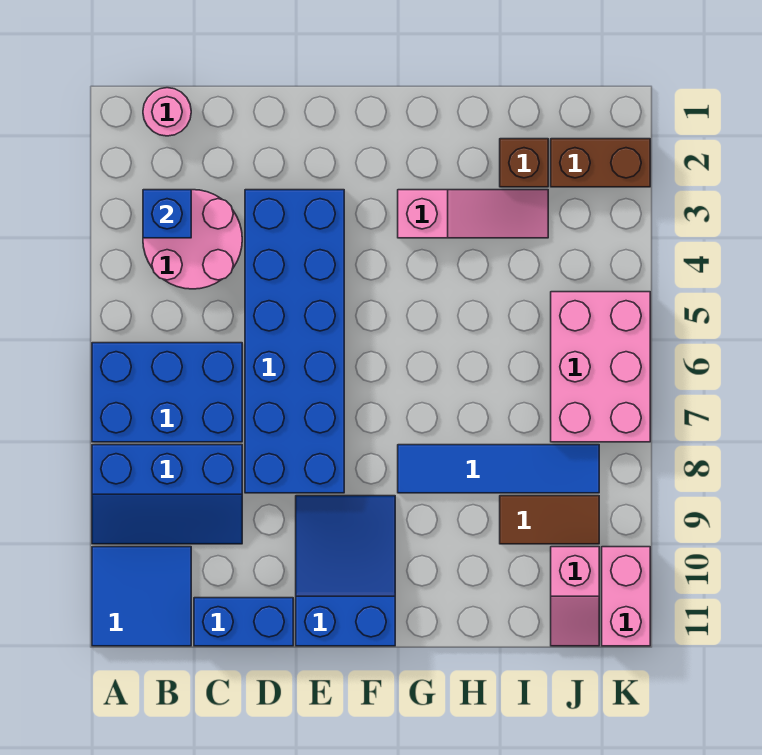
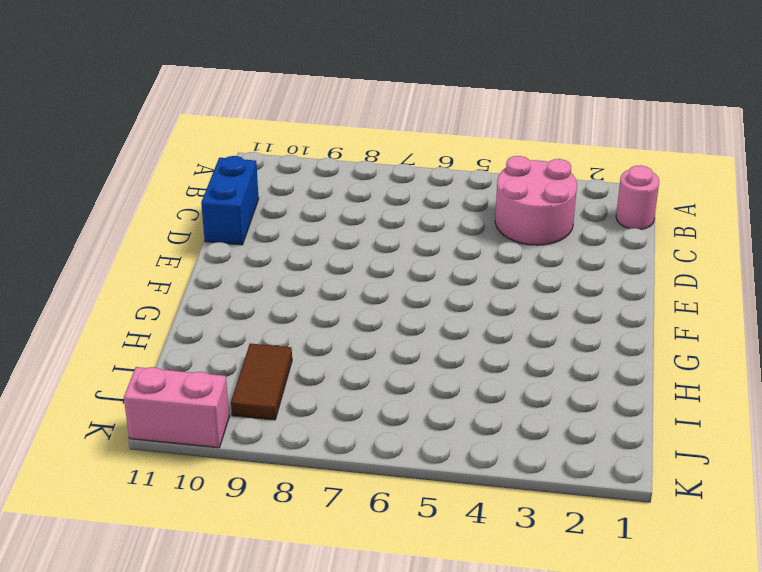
none -> blue brick A6:C7 level 1
none -> blue slope A8:C9 level 1 top 8
none -> blue tile A10:B11 level 1

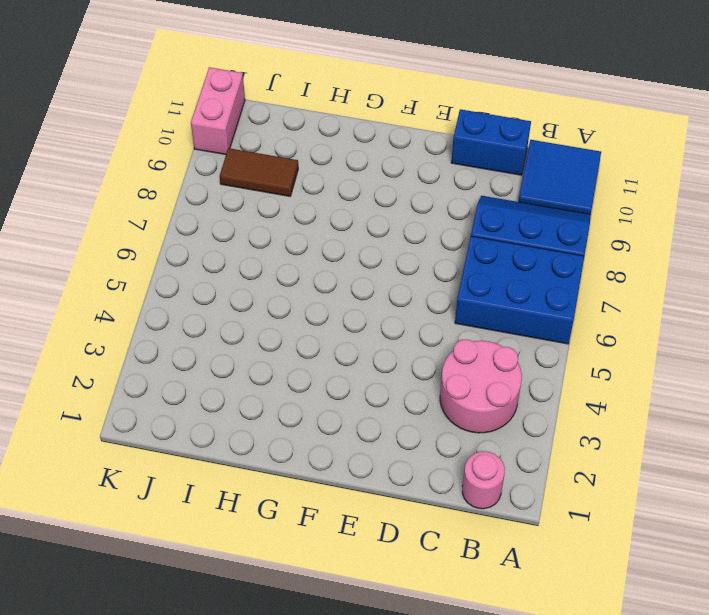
none -> blue brick D3:E8 level 1
none -> blue slope E9:F11 level 1 top 11
none -> pink slope G3:I3 level 1 top G

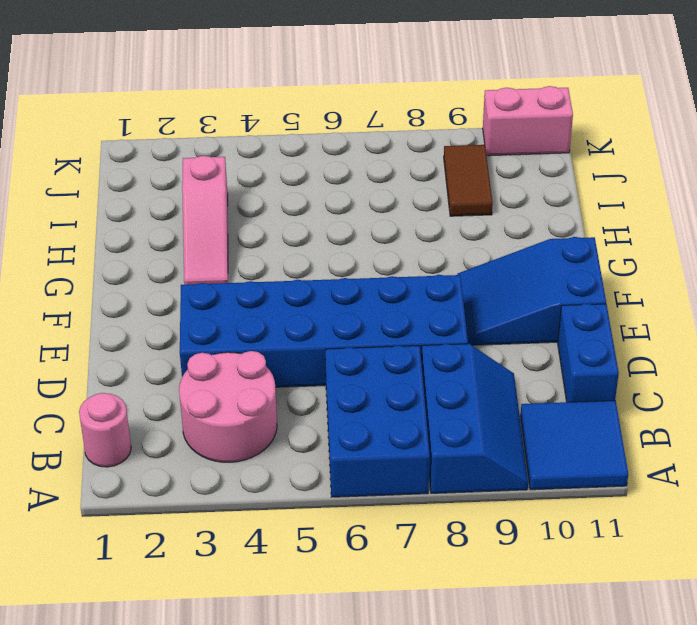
pink slope G3:I3 level 1 top I -> pink slope G3:I3 level 1 top G
none -> blue tile G8:J8 level 1
none -> brown brick I2 level 1
none -> brown brick J2:K2 level 1

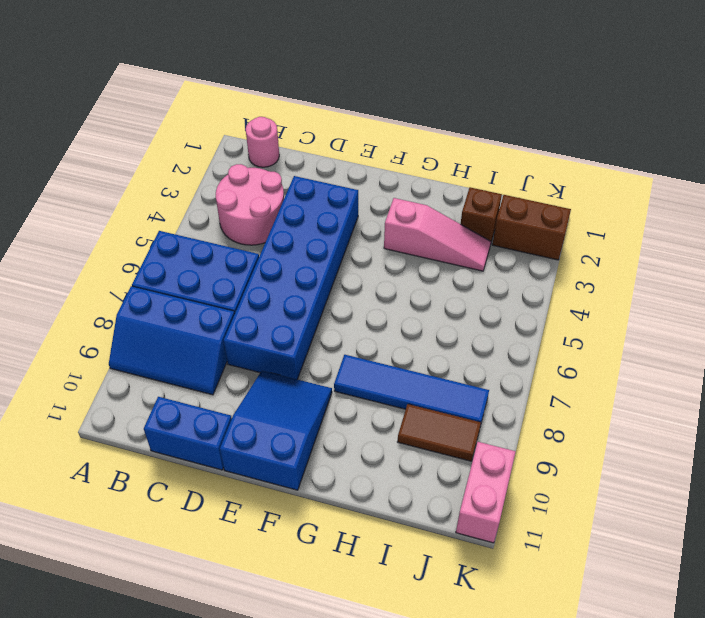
none -> blue tile A10:B11 level 1
none -> pink brick J5:K7 level 1
none -> pink slope J10:J11 level 1 top 10

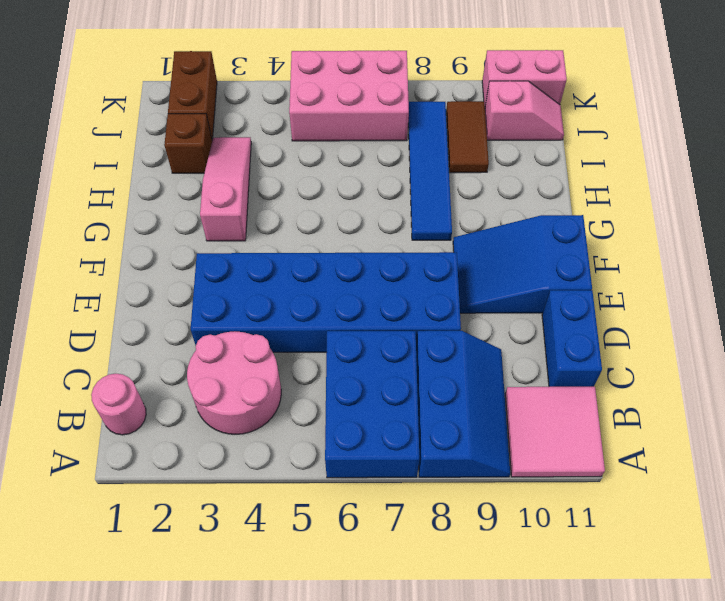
pink tile A10:B11 level 1 -> blue tile A10:B11 level 1
none -> blue brick B3 level 2

